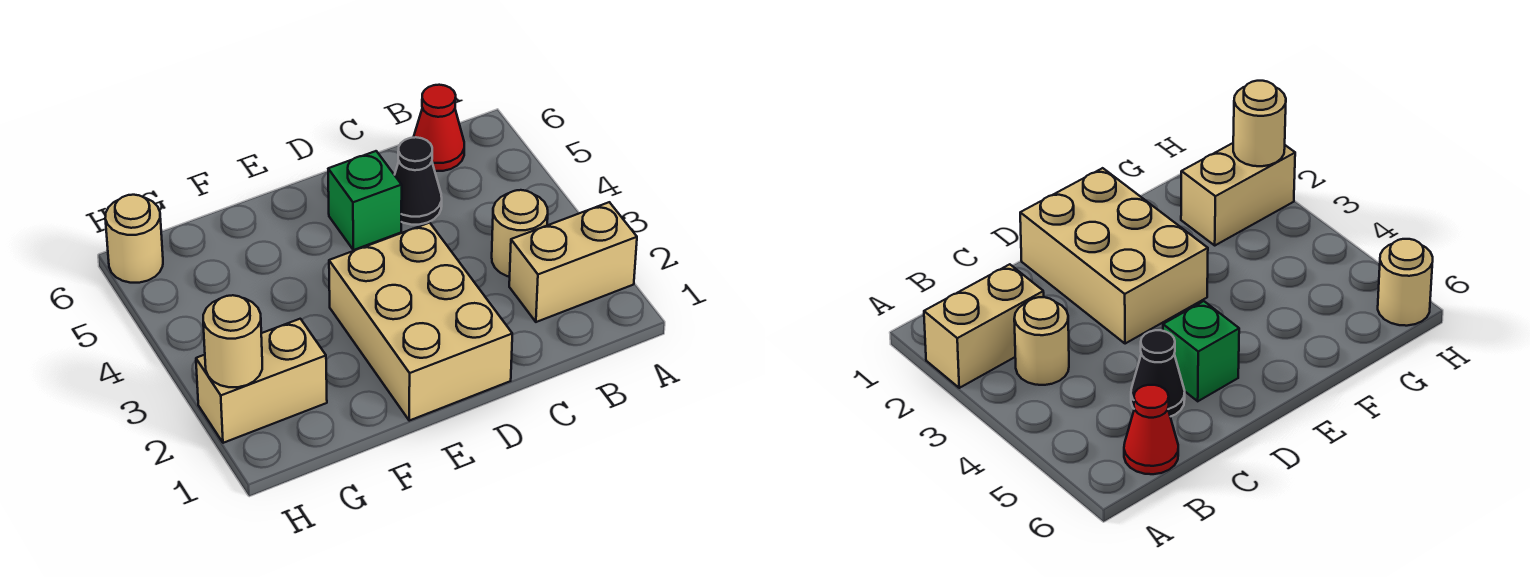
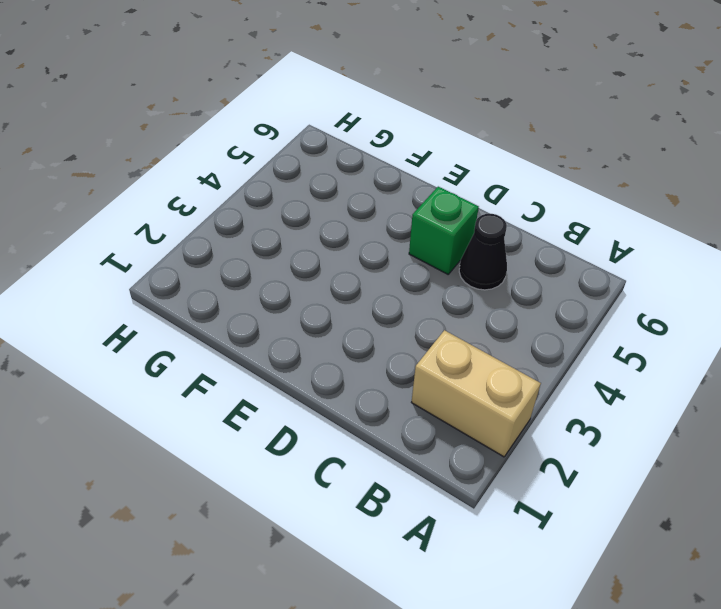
none -> tan round brick B3 level 1
none -> red cone B6 level 1

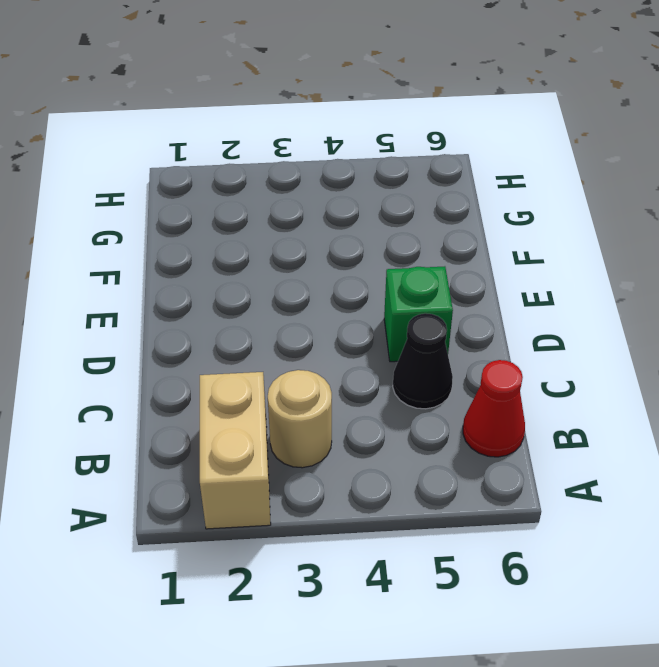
none -> tan brick D1:E3 level 1
none -> tan brick G2:H2 level 1

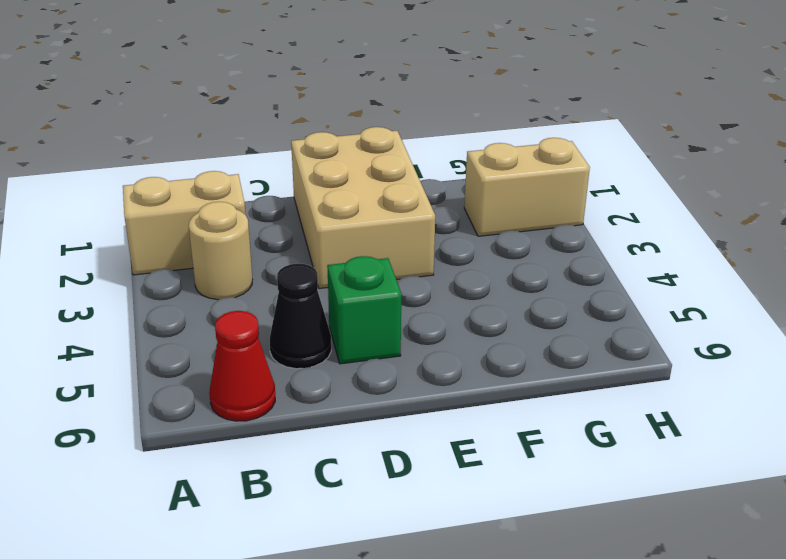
none -> tan round brick H6 level 1
none -> tan round brick H2 level 2

